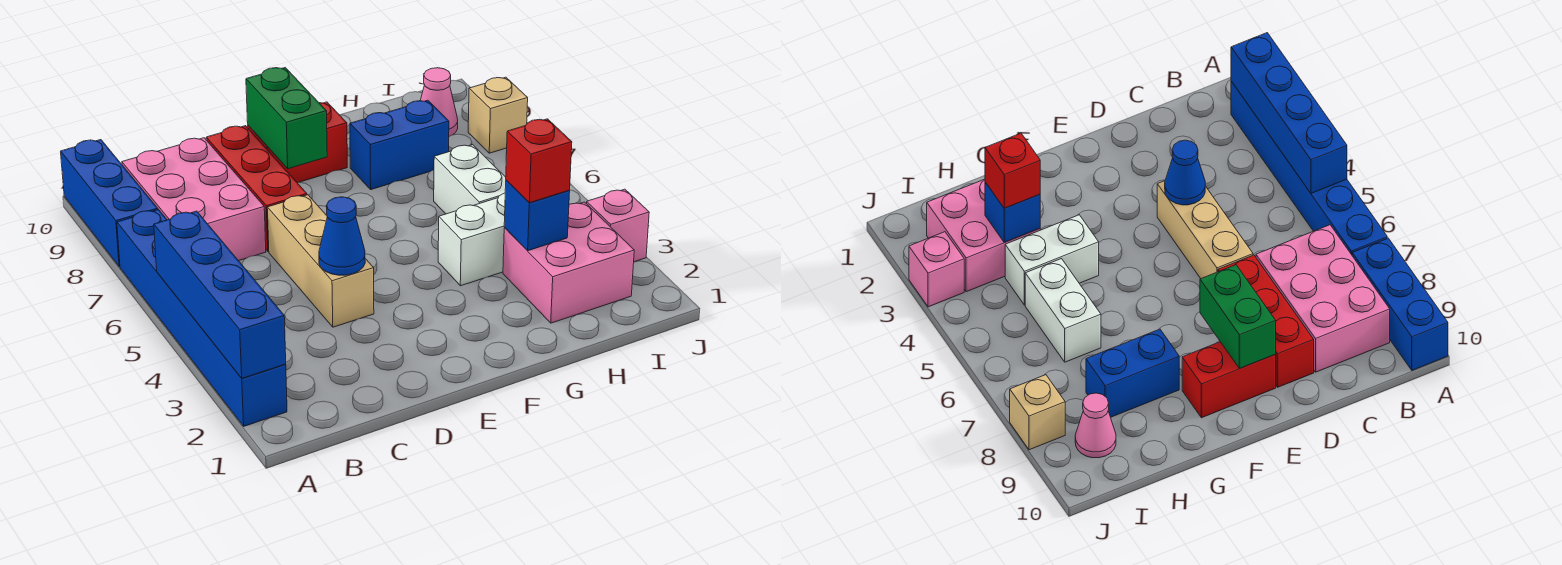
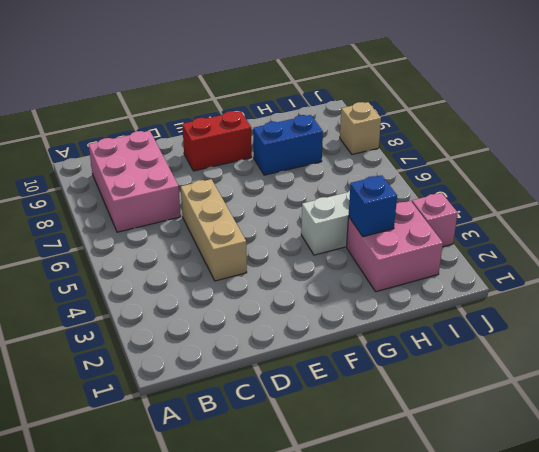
none -> blue brick A2:A7 level 1
none -> blue brick A8:A10 level 1
none -> red brick D7:D9 level 1

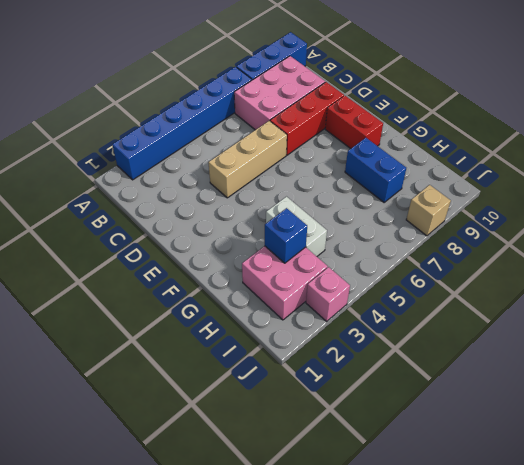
none -> white brick H5:H6 level 1
none -> pink cone I9 level 1
none -> blue brick A2:A5 level 2

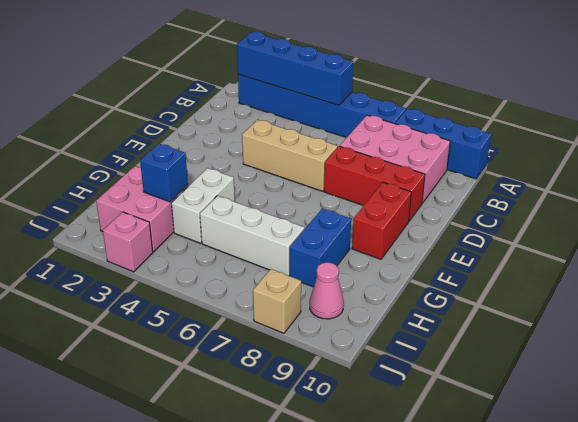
white brick H5:H7 level 1 -> white brick H5:H6 level 1
none -> blue cone D4 level 2
none -> green brick E8:E9 level 2
none -> red brick H3 level 3

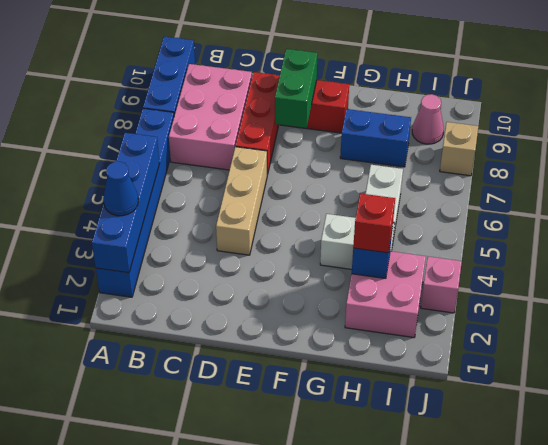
blue cone A3 level 3 -> blue cone D4 level 2

